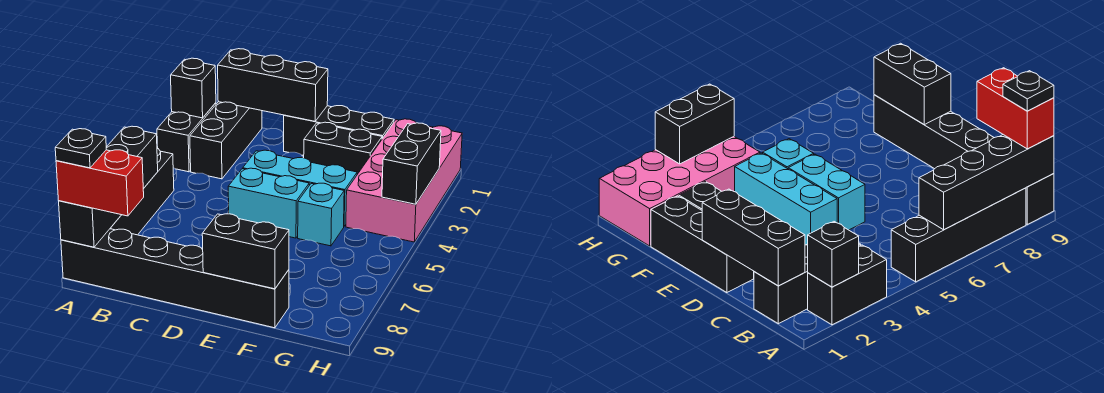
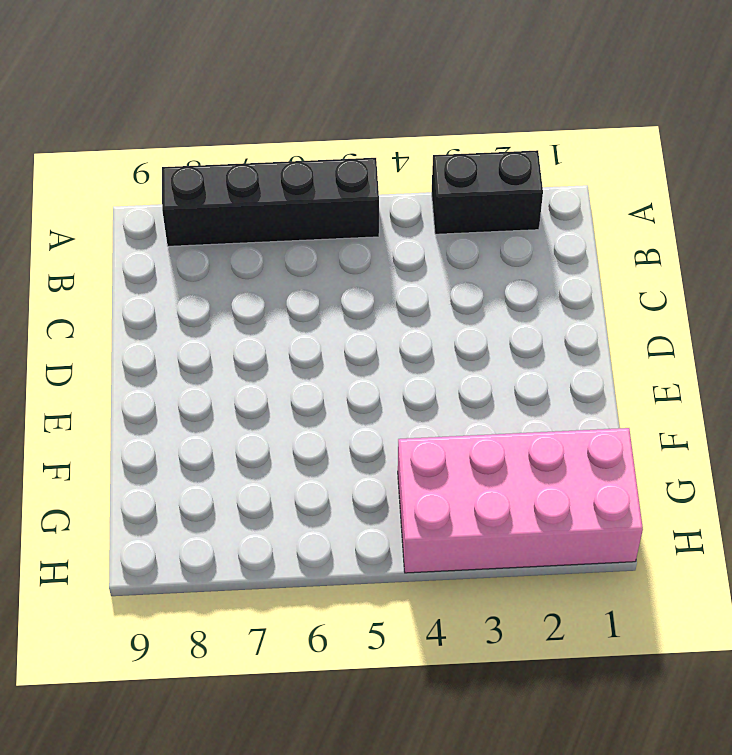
none -> black brick A9:F9 level 1
none -> black brick B1:B3 level 1
none -> black brick D1:F1 level 1

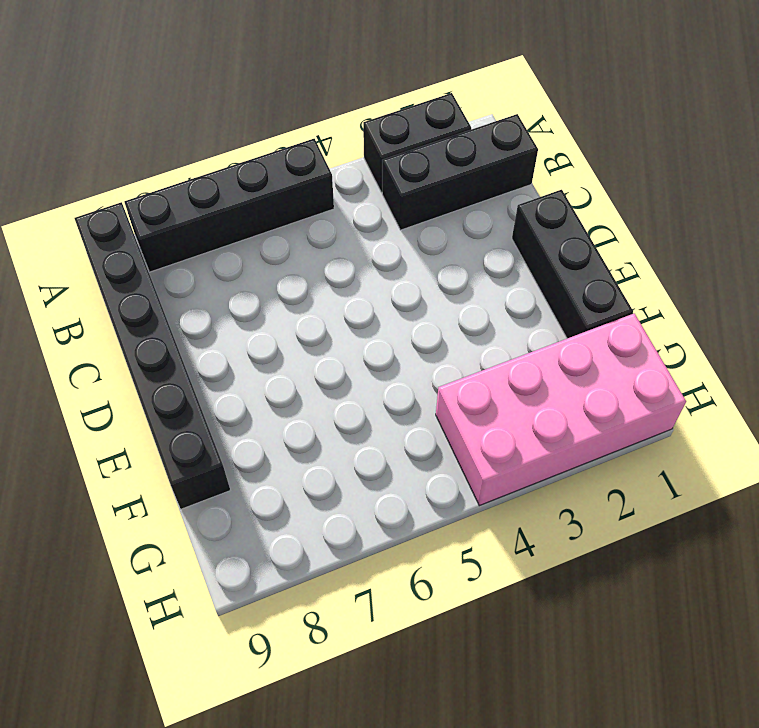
none -> cyan brick D4:F4 level 1
none -> cyan brick D5:E5 level 1
none -> black brick E2:F2 level 1

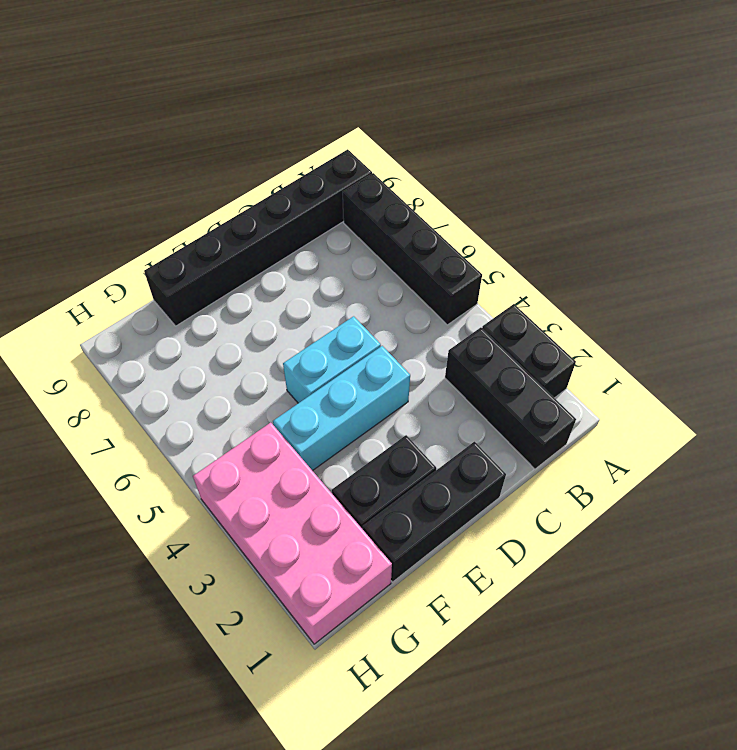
none -> cyan brick F5 level 1
none -> black brick A2 level 2
none -> black brick A6:A9 level 2

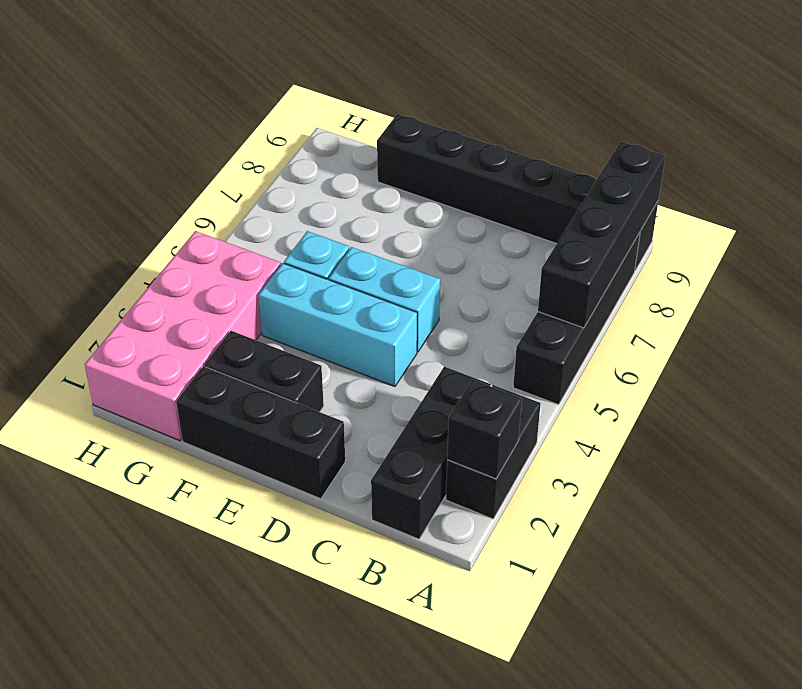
none -> black brick B1:D1 level 2
none -> black brick E9:F9 level 2
none -> black brick H3:H4 level 2

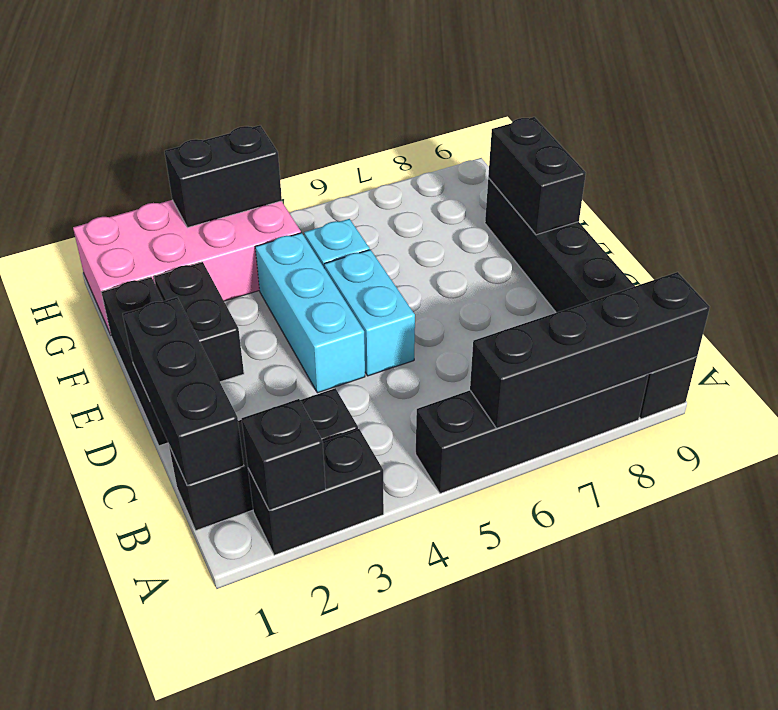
none -> red brick A9:B9 level 3
none -> black plate A9 level 4

